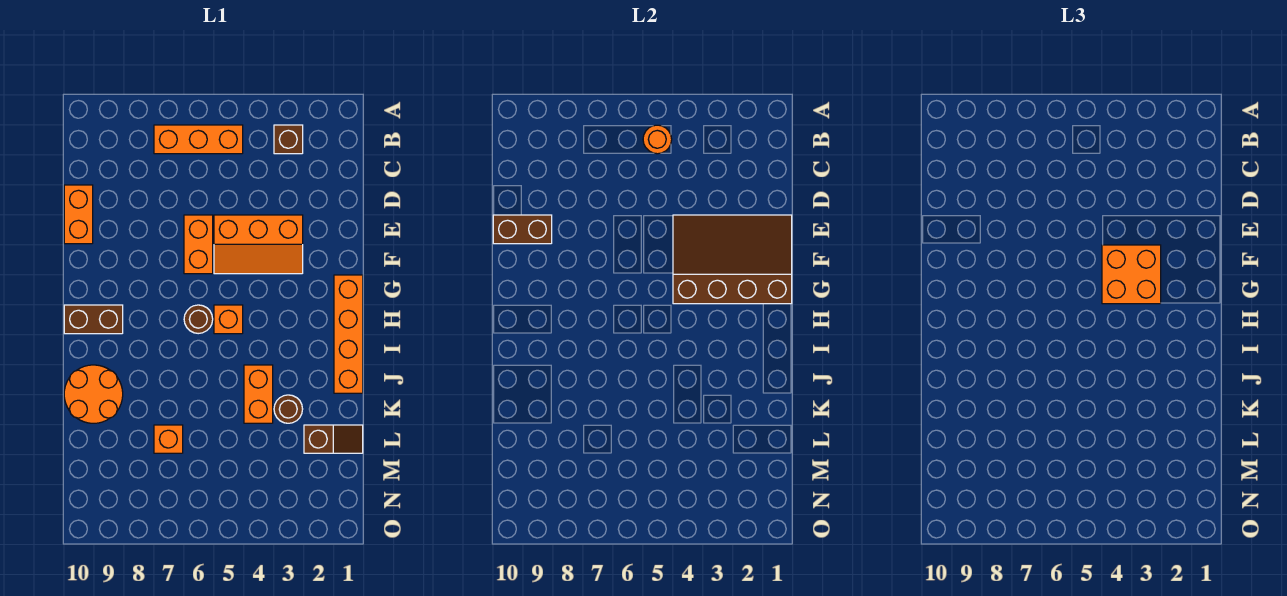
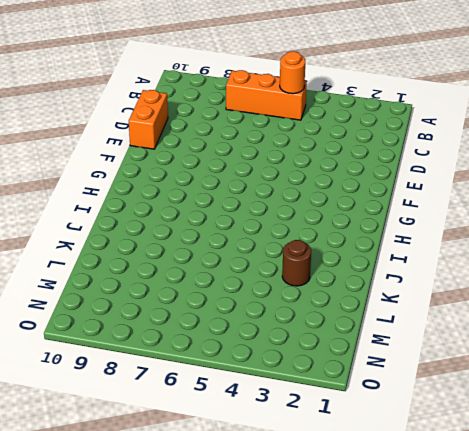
none -> brown brick B3 level 1
none -> orange slope E3:F5 level 1 top E
none -> orange brick E6:F6 level 1

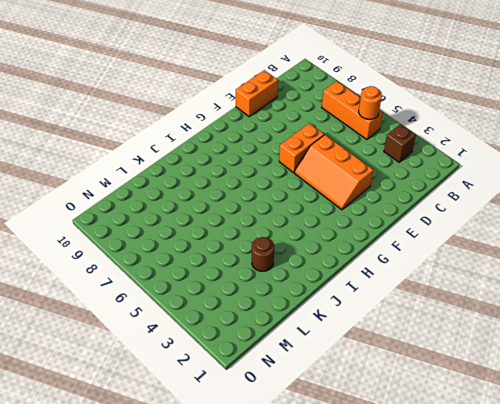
none -> orange brick G1:J1 level 1
none -> orange brick H5 level 1
none -> brown round brick H6 level 1

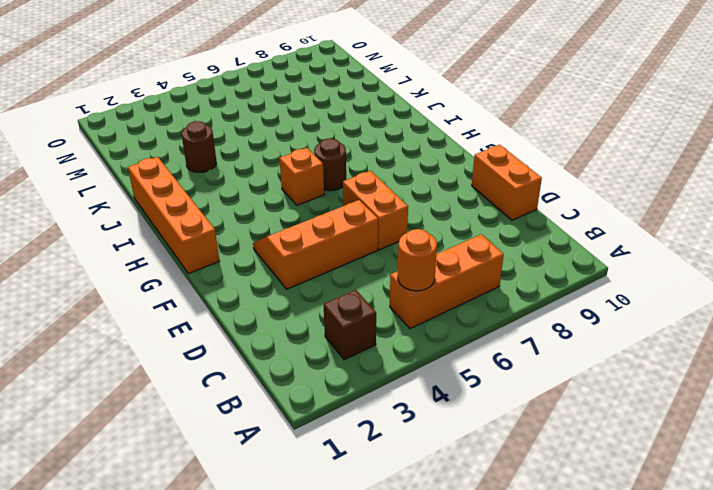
none -> brown brick H9:H10 level 1
none -> orange brick J4:K4 level 1
none -> orange round brick J9:K10 level 1

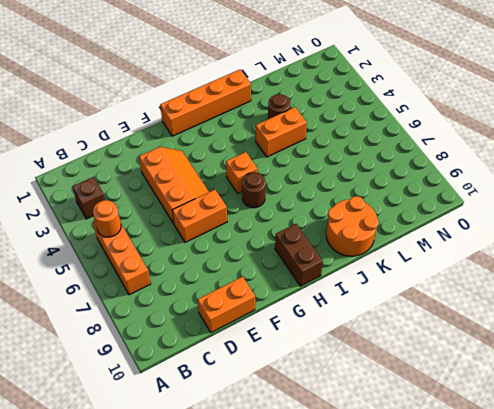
none -> brown slope L1:L2 level 1 top 2
none -> orange brick L7 level 1
none -> brown slope E1:G4 level 2 top G

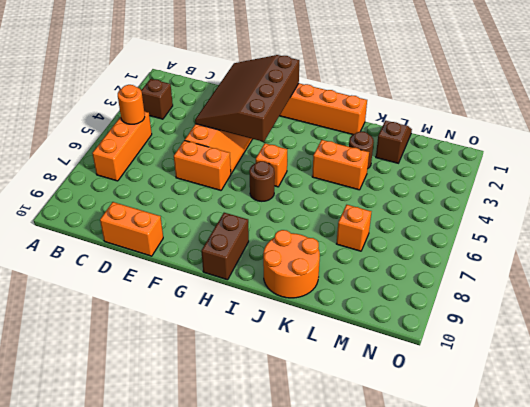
none -> brown brick E9:E10 level 2
none -> orange brick F3:G4 level 3

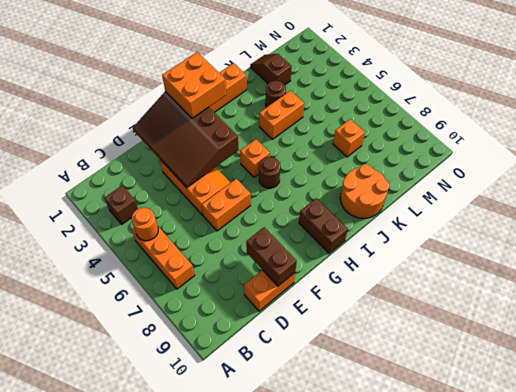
orange brick G1:H2 level 3 -> orange brick F3:G4 level 3

